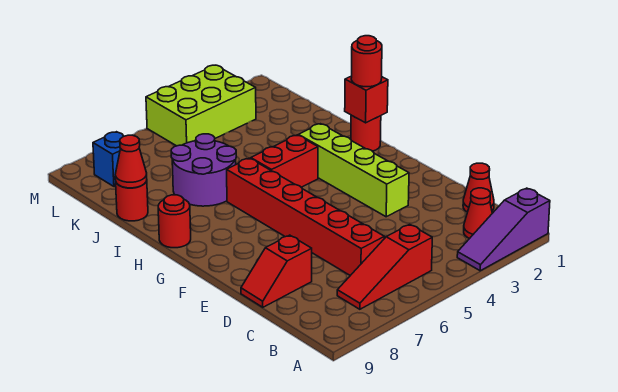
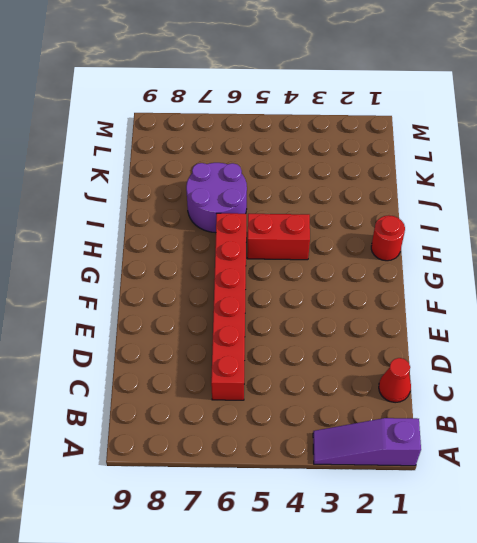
none -> red cone B2 level 1
none -> red slope B5:B7 level 1 top 5
none -> red slope D8:D9 level 1 top 8

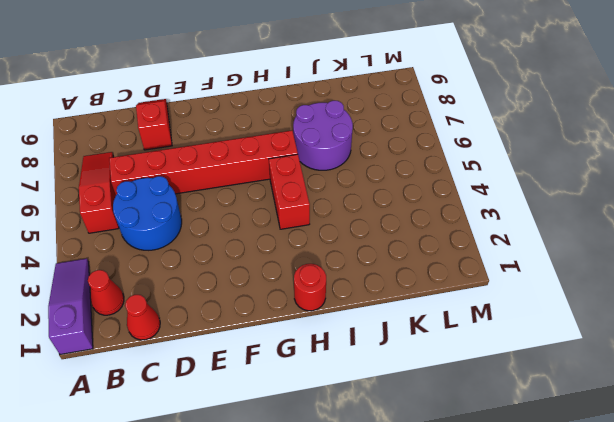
blue round brick C4:D5 level 1 -> none
none -> lime brick E3:H3 level 1
none -> red round brick H9 level 1
none -> red round brick J9 level 1

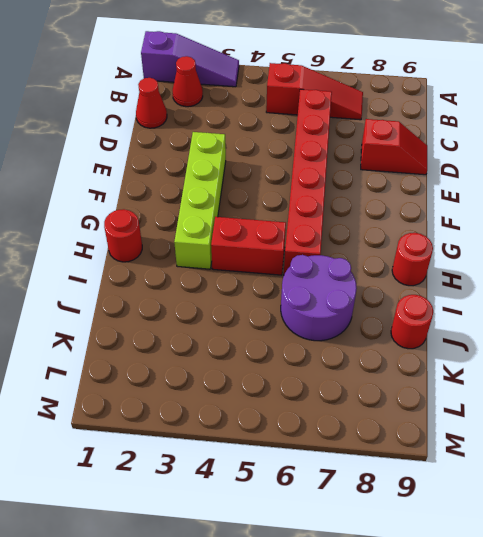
none -> lime brick L3:M5 level 1
none -> blue brick L8 level 1
none -> red brick H1 level 2

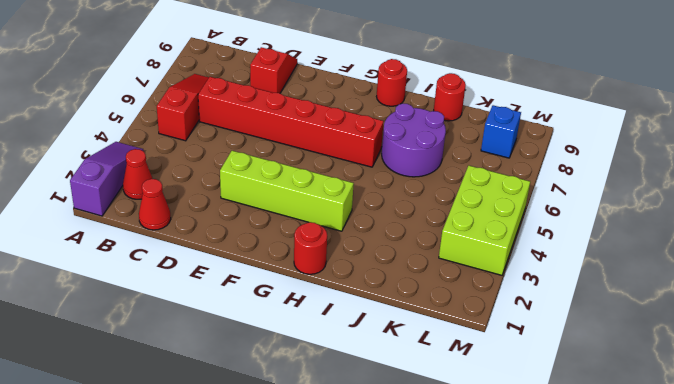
none -> red brick H4:H5 level 1
none -> red brick H1 level 2
none -> red cone J9 level 2

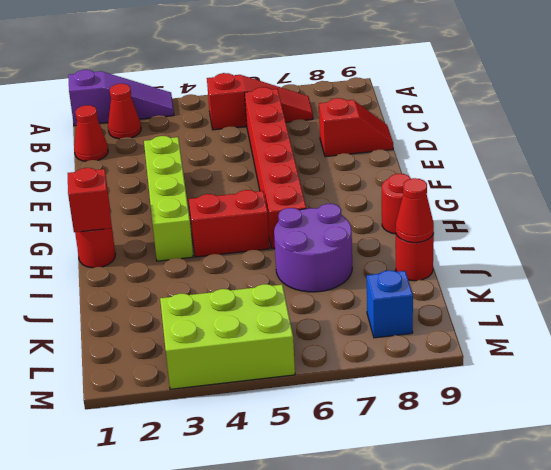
none -> red round brick H1 level 3

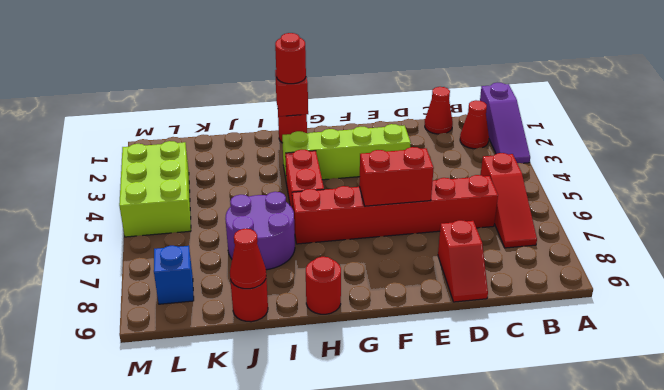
red brick E6:F6 level 2 -> none

